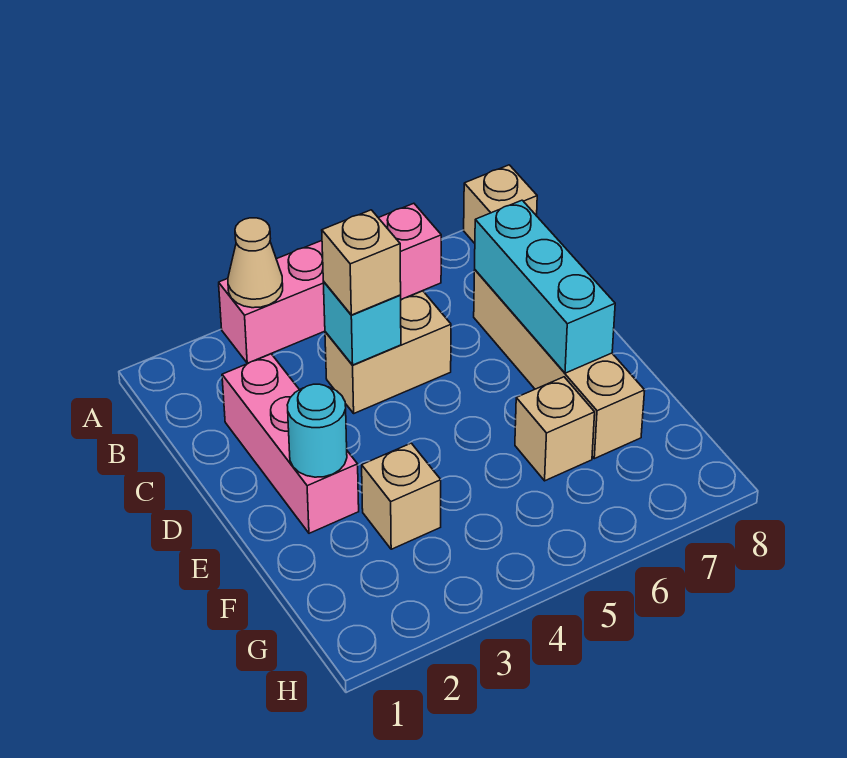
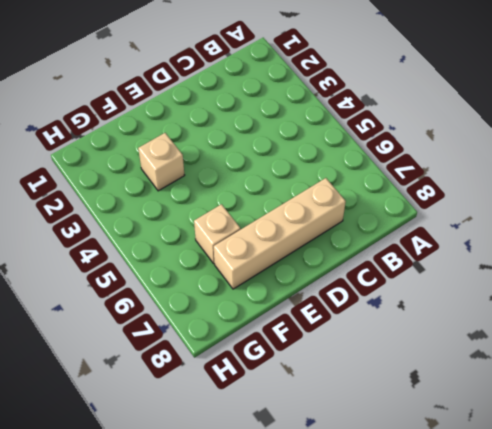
none -> pink brick A3:A6 level 1
none -> tan brick A8 level 1
none -> pink brick C2:E2 level 1

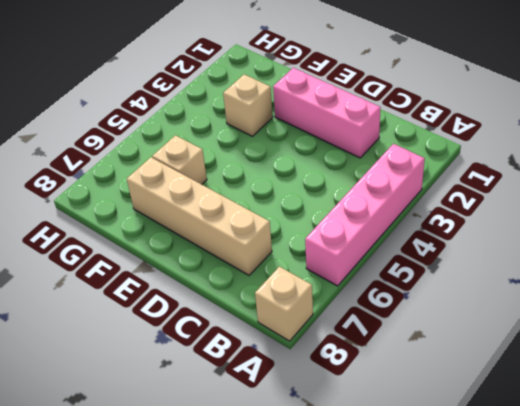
none -> tan brick C4:C5 level 1
none -> tan cone A3 level 2
none -> cyan brick C4 level 2

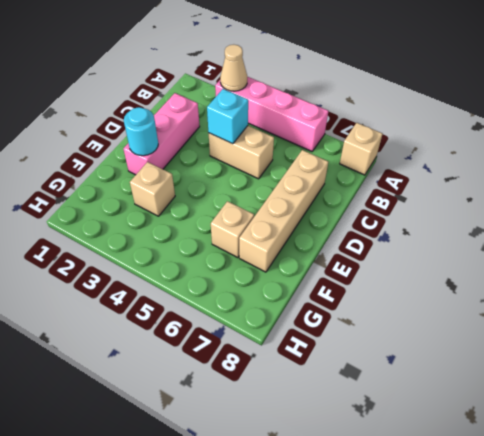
none -> cyan brick C7:E7 level 2
none -> tan brick C4 level 3

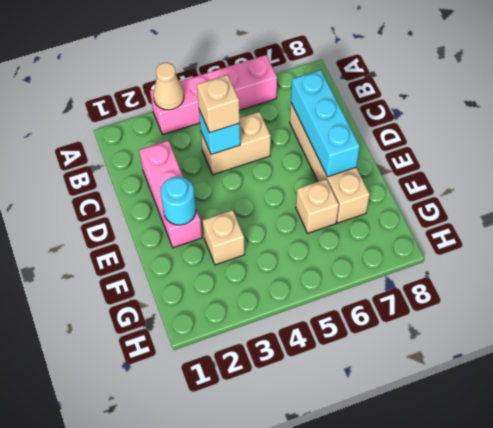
none -> tan brick A8 level 1

